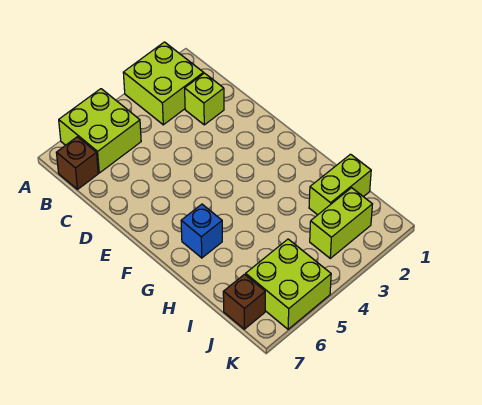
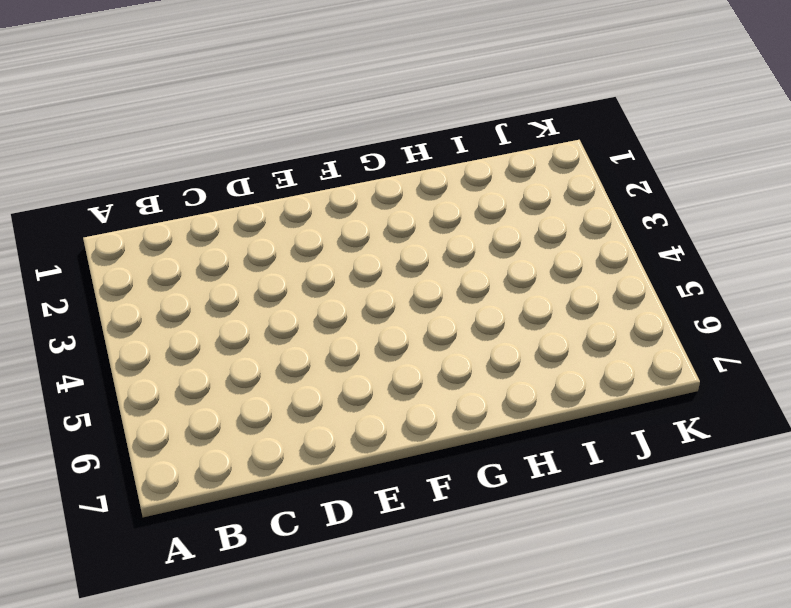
none -> lime brick A2:B3 level 1
none -> lime brick A5:B6 level 1

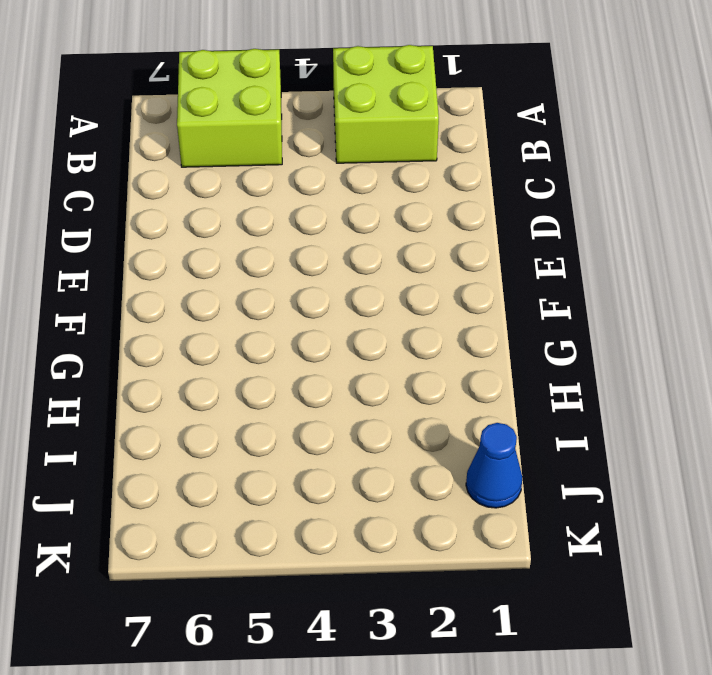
blue cone J1 level 1 -> none
none -> brown brick B7 level 1
none -> lime brick C2 level 1

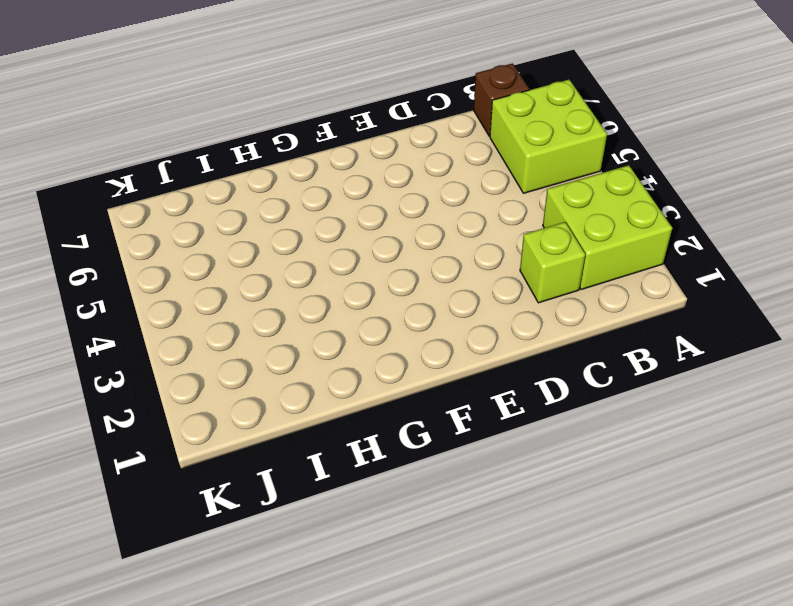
none -> blue brick G6 level 1
none -> lime brick I1:I2 level 1

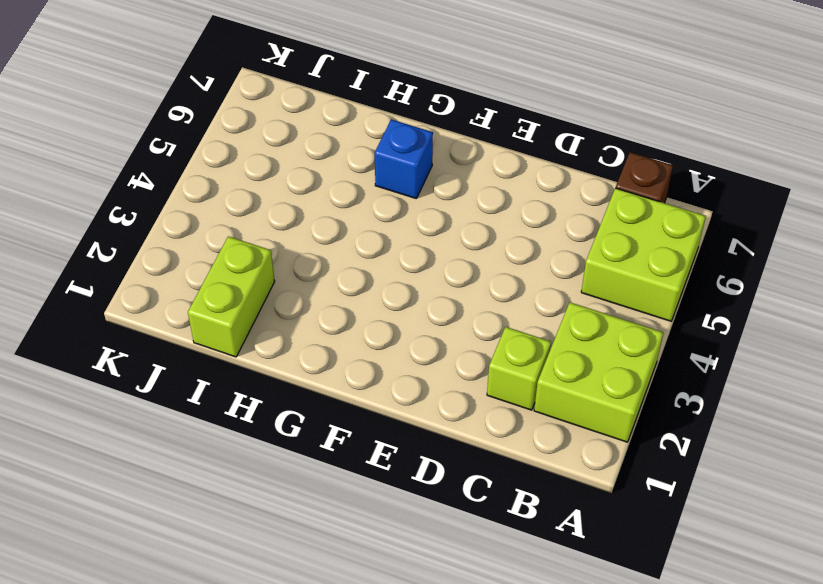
none -> lime brick J2:J3 level 1
none -> lime brick J5:K6 level 1

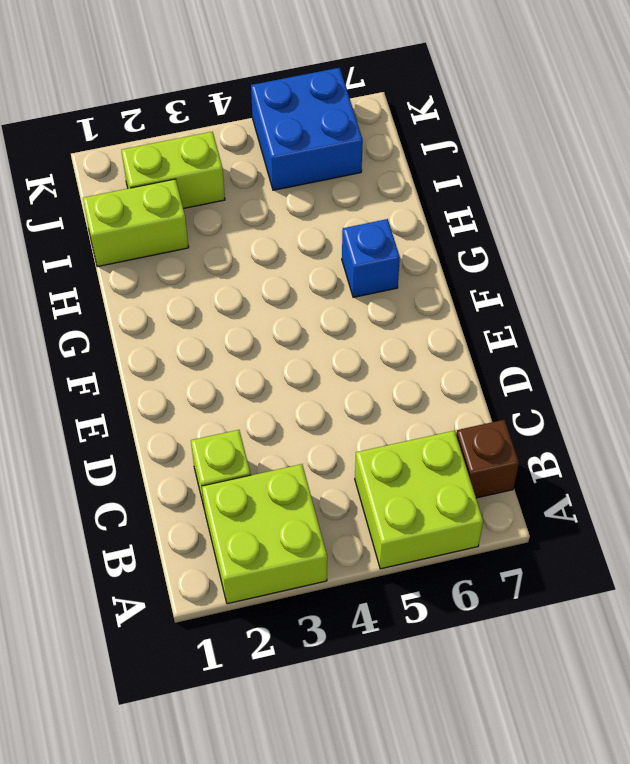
blue brick J5:K6 level 1 -> lime brick J5:K6 level 1
none -> brown brick J7 level 1

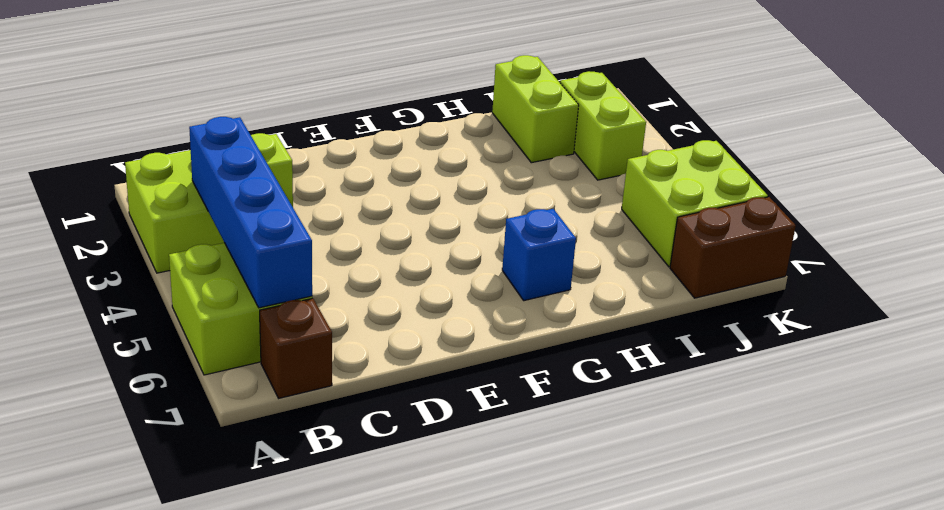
blue brick B3:B6 level 2 -> none
brown brick J7:K7 level 1 -> brown brick J7 level 1

